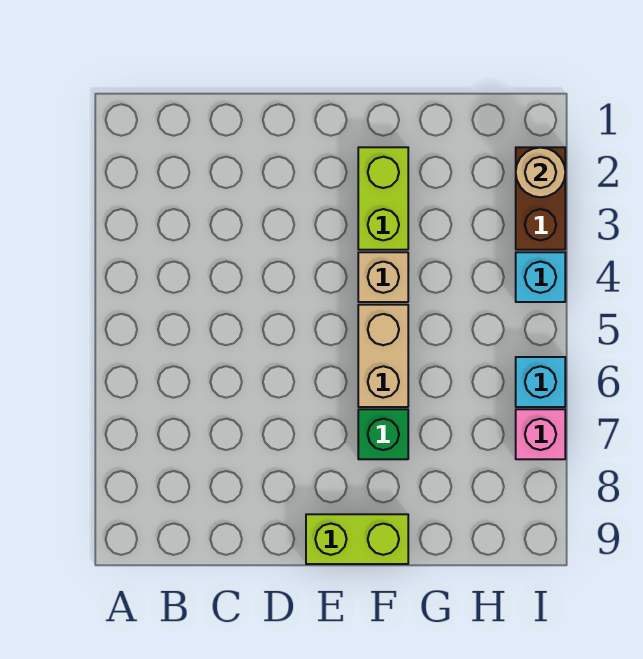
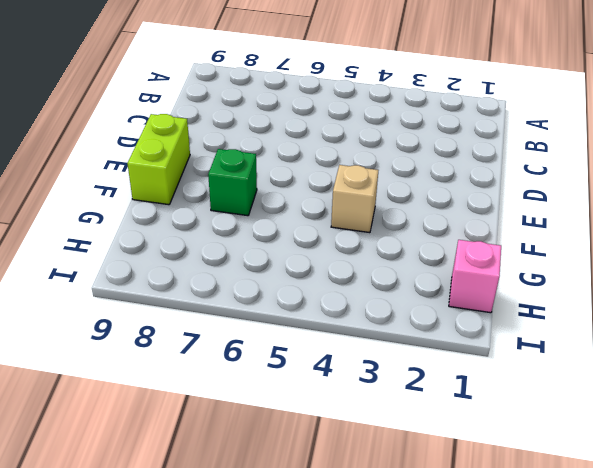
pink brick H1 level 1 -> pink brick I7 level 1
none -> lime brick F2:F3 level 1
none -> tan brick F5:F6 level 1

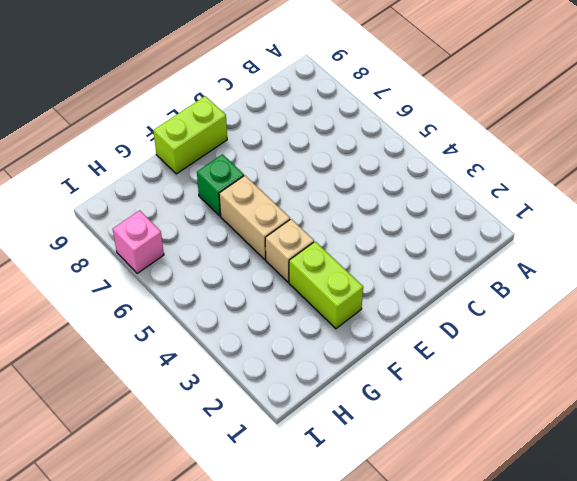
none -> brown brick I2:I3 level 1
none -> cyan brick I4 level 1

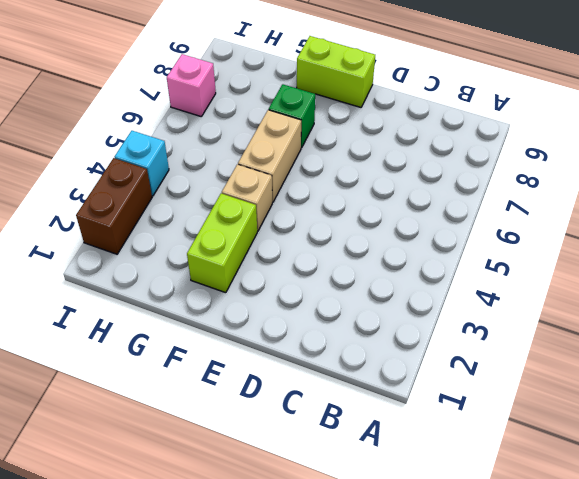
none -> cyan brick I6 level 1
none -> tan round brick I2 level 2

